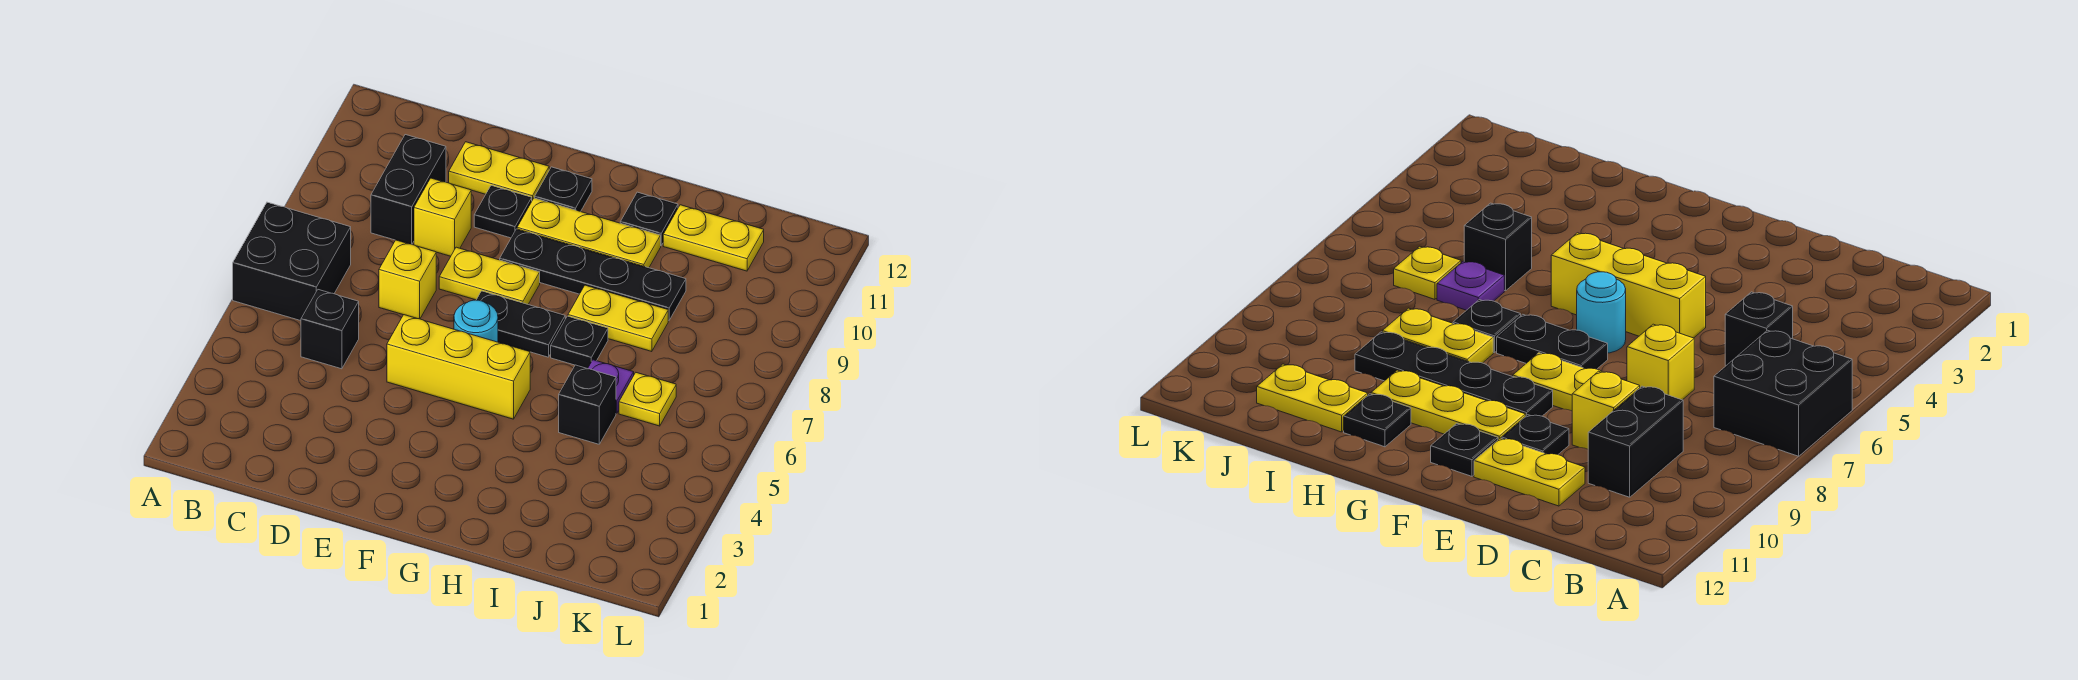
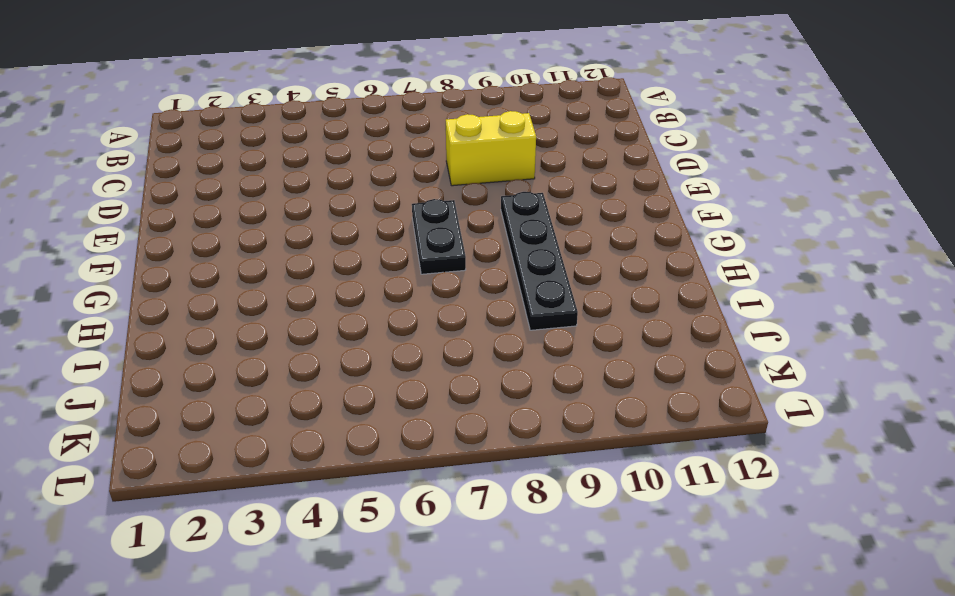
yellow brick D8:D9 level 1 -> yellow brick D9 level 1
none -> black brick A6:B7 level 1
none -> black brick C5 level 1
none -> black brick C9:C10 level 1

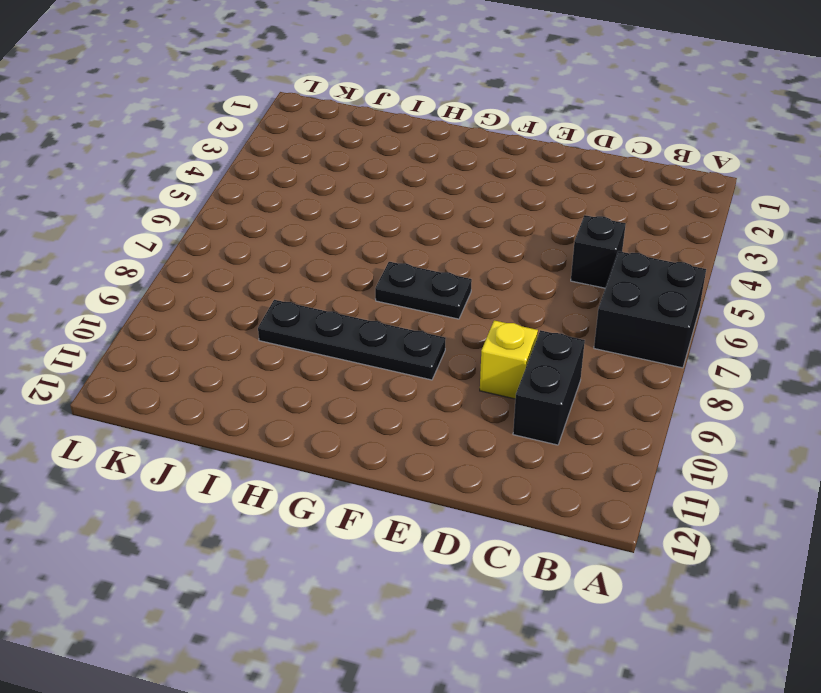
none -> yellow brick D7 level 1
none -> yellow plate D11:E11 level 1
none -> yellow brick E5:G5 level 1

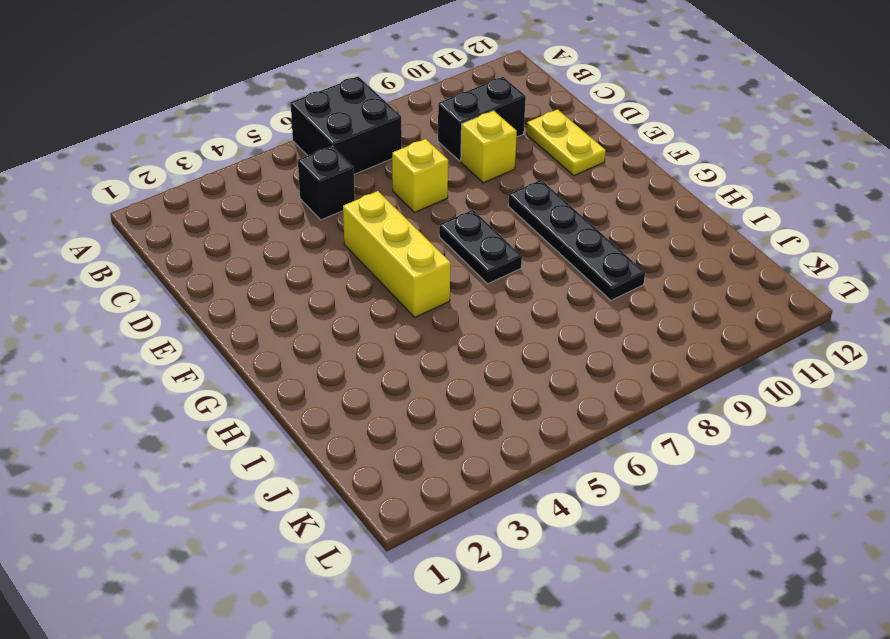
none -> yellow plate E8:F8 level 1
none -> black plate E10 level 1
none -> cyan round brick F6 level 1

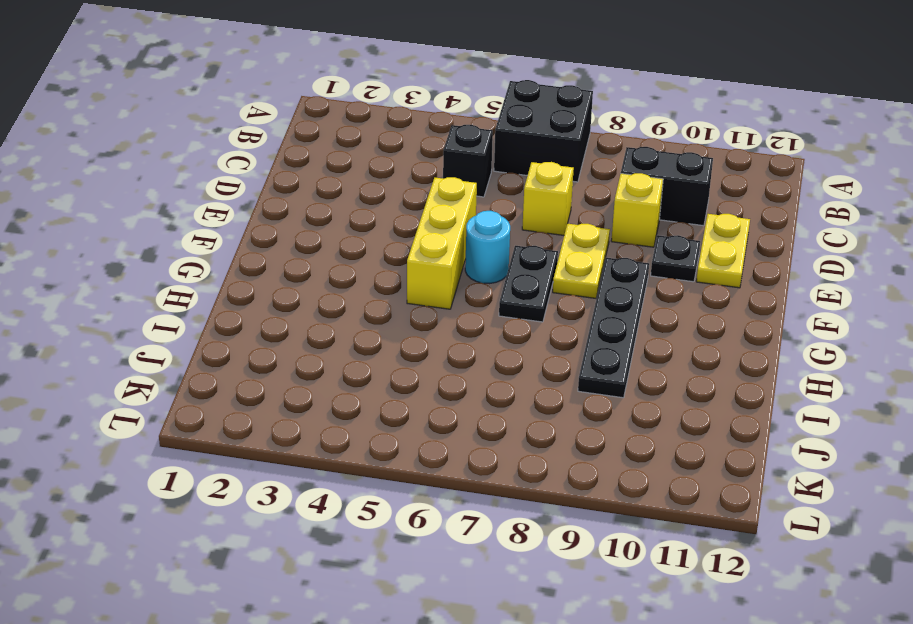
none -> yellow plate F10:H10 level 1
none -> black plate F11 level 1
none -> black plate H7 level 1

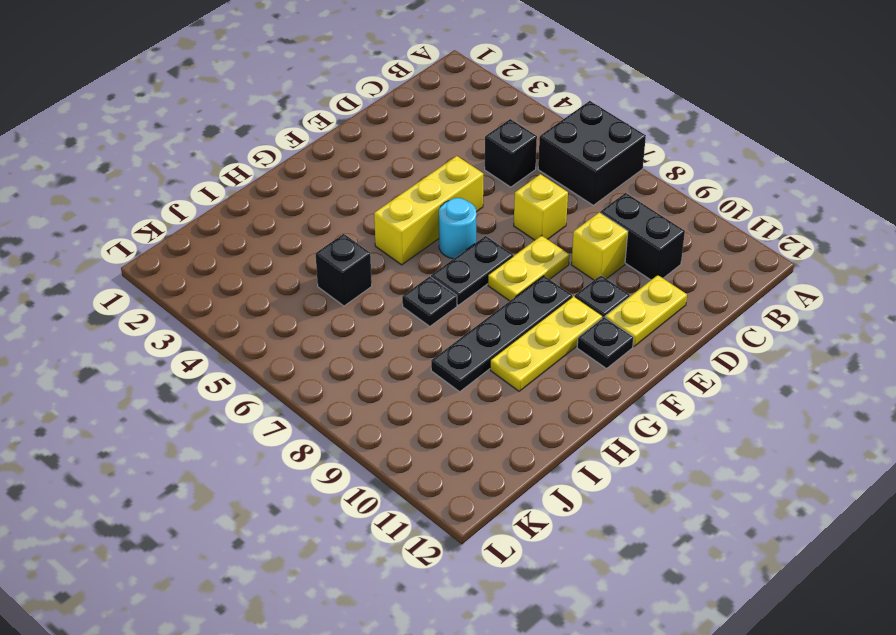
none -> yellow plate H8:I8 level 1
none -> black plate H11 level 1
none -> purple plate I6 level 1

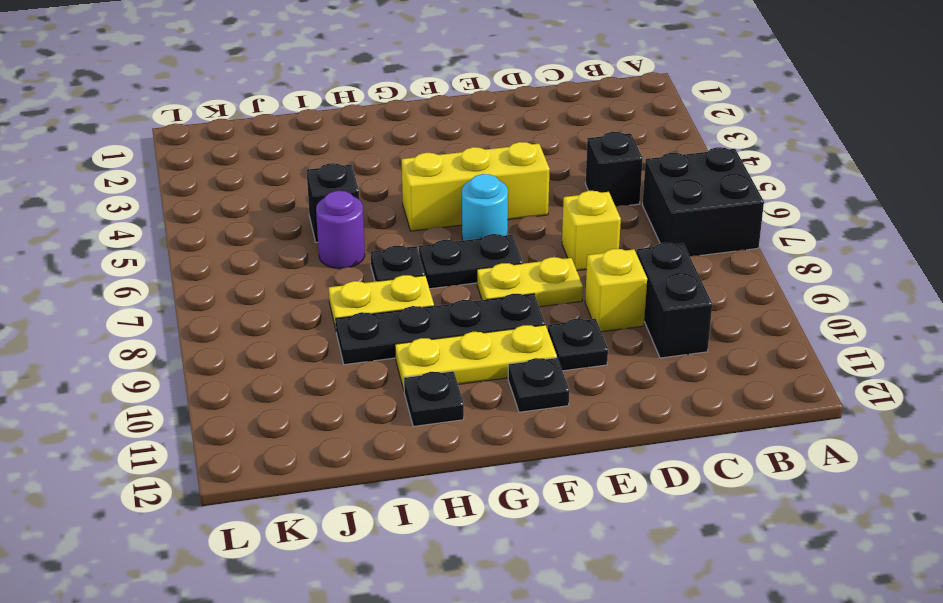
purple round brick I6 level 1 -> purple plate I6 level 1
none -> yellow plate D11:E11 level 1
none -> yellow plate I11:J11 level 1
none -> yellow plate J6 level 1

